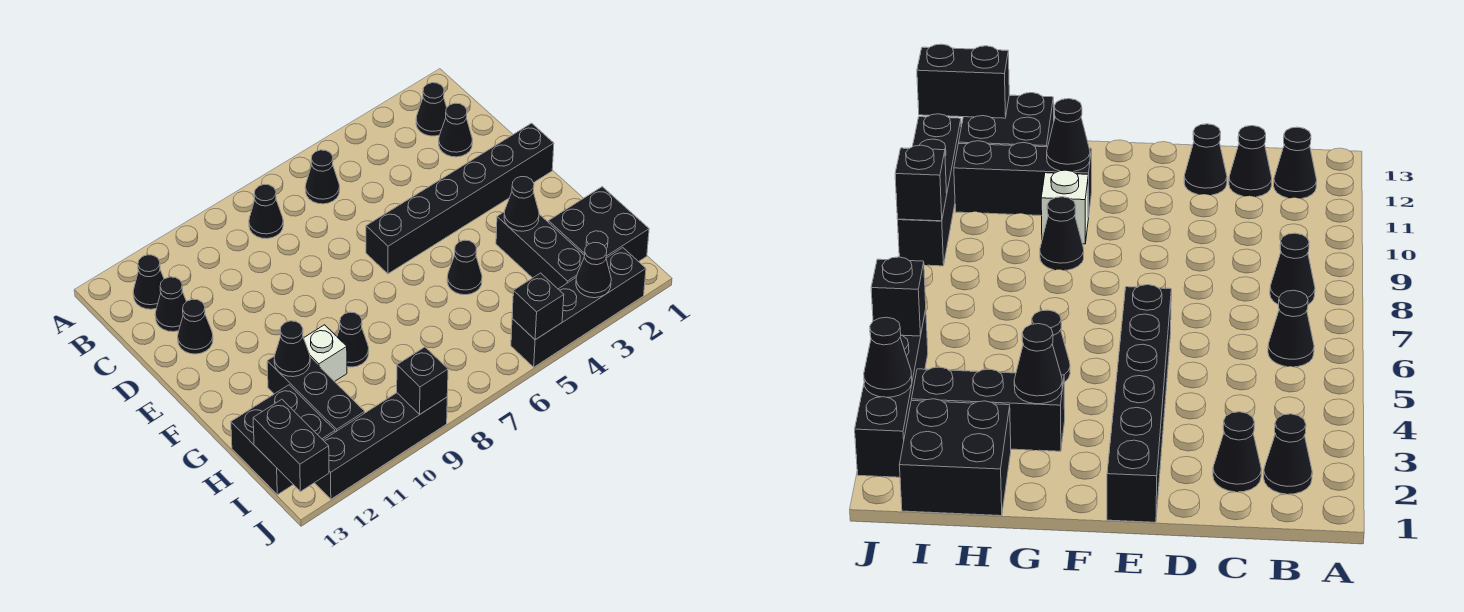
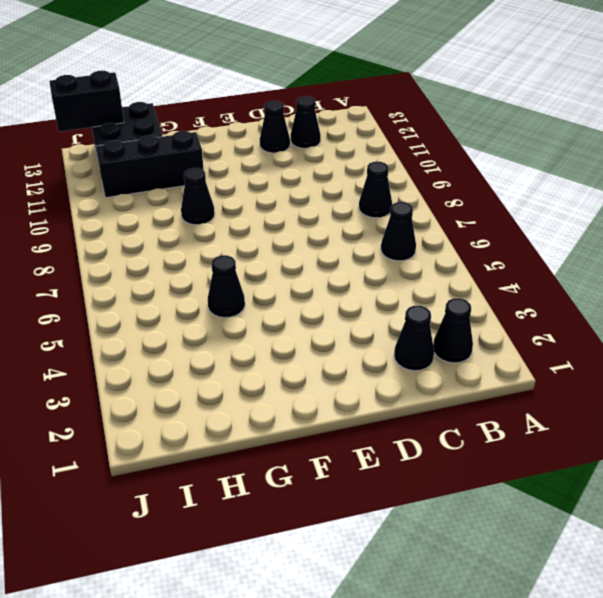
none -> black cone B12 level 1
none -> black brick E1:E6 level 1
none -> black brick G3:I3 level 1

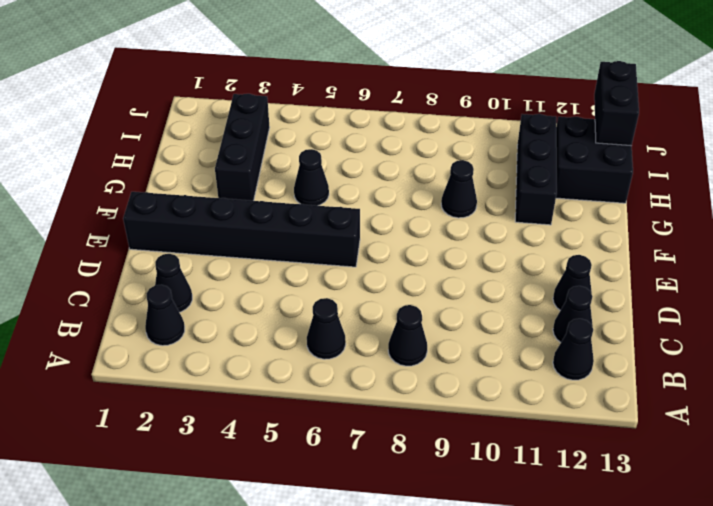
none -> white brick G10 level 1
none -> black brick H1:I2 level 1
none -> black brick J2:J5 level 1

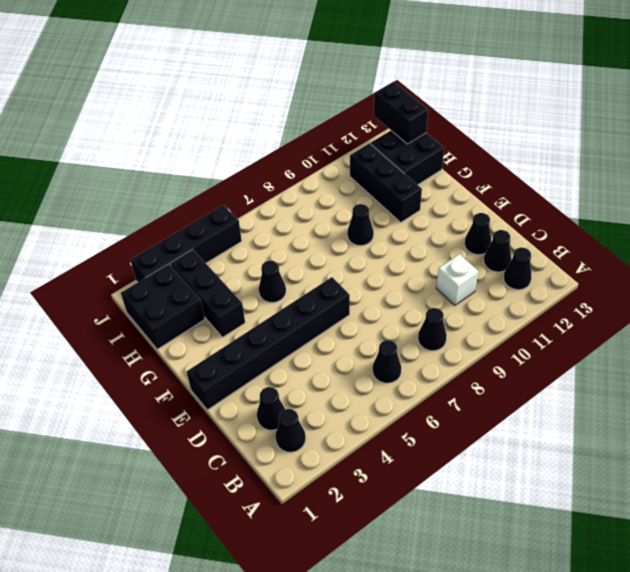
white brick C10 level 1 -> white brick G10 level 1
none -> black brick J9:J12 level 1
none -> black cone G3 level 2
none -> black cone G11 level 2

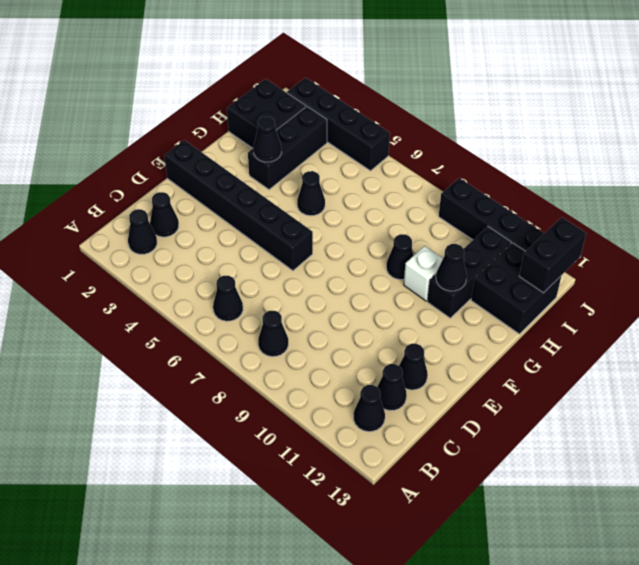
none -> black cone J3 level 2
none -> black brick J5 level 2
none -> black brick J9 level 2

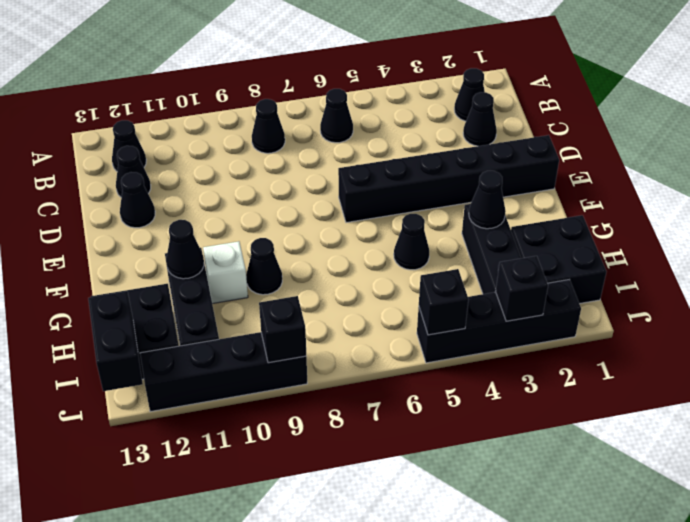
black brick J3 level 2 -> black cone J3 level 2

